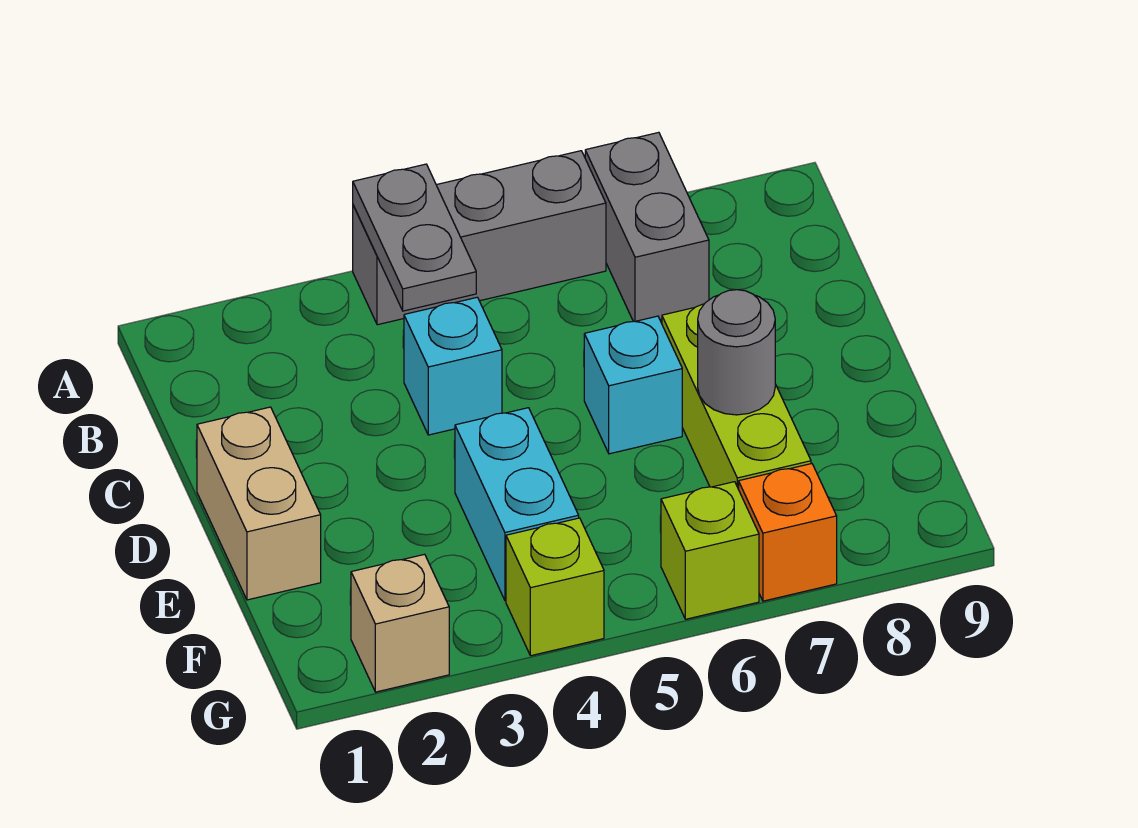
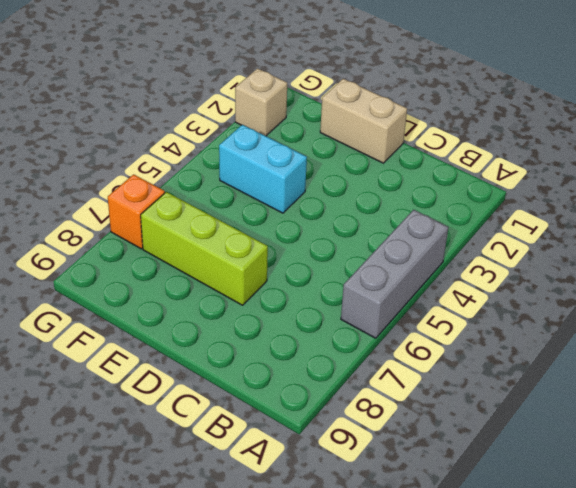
none -> grey brick A7:B7 level 1
none -> cyan brick C4 level 1
none -> cyan brick D6 level 1

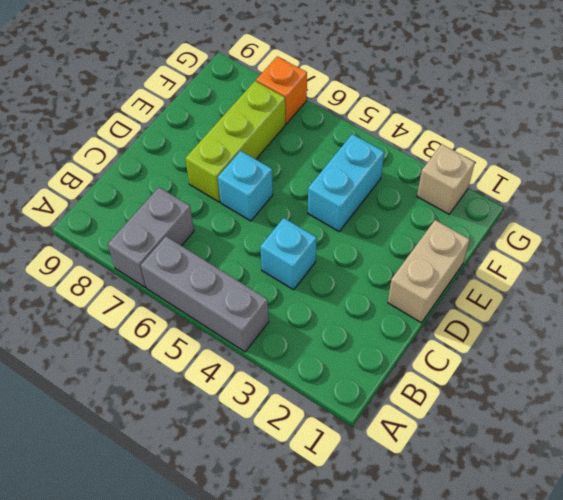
none -> lime brick G4 level 1
none -> lime brick G6 level 1
none -> grey plate A4:B4 level 2

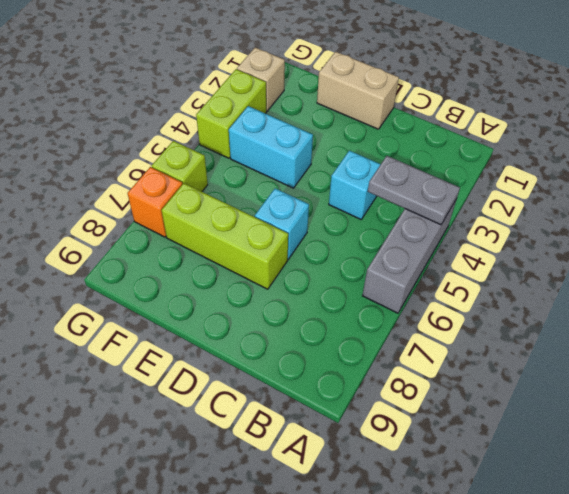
lime brick G3:G4 level 1 -> lime brick G4 level 1
none -> grey brick A7:B7 level 1
none -> grey round brick E7 level 2

